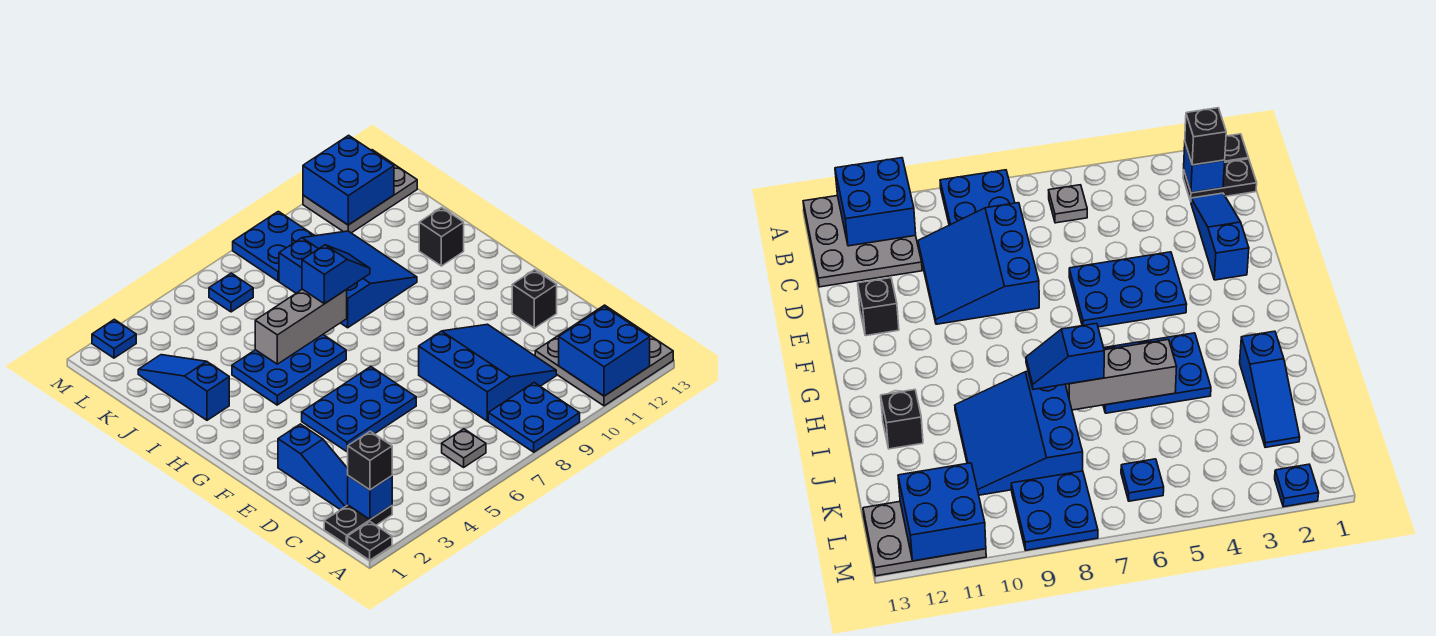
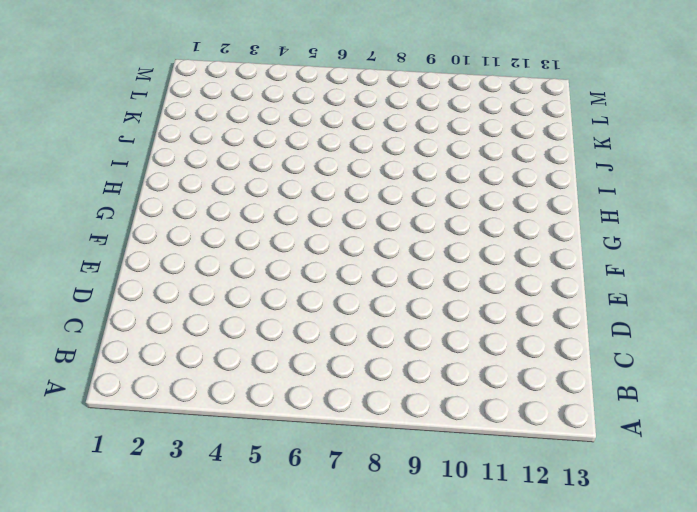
none -> black plate A1 level 1
none -> blue plate A8:B9 level 1
none -> grey plate A11:C13 level 1

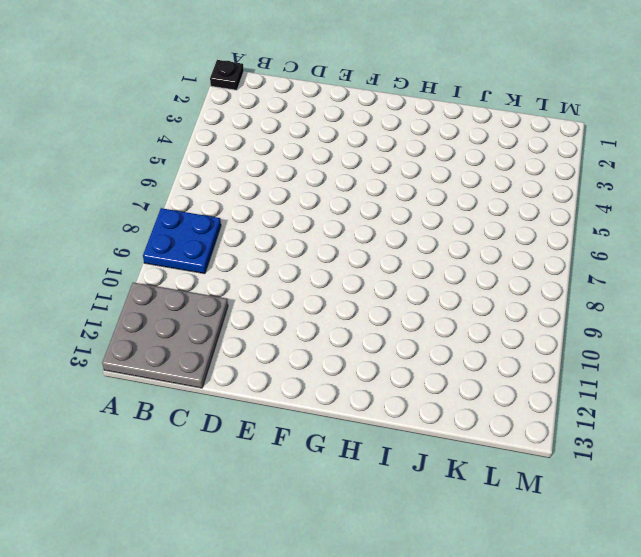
none -> black plate B1:B2 level 1
none -> grey plate B6 level 1
none -> blue slope C2:E2 level 1 top E

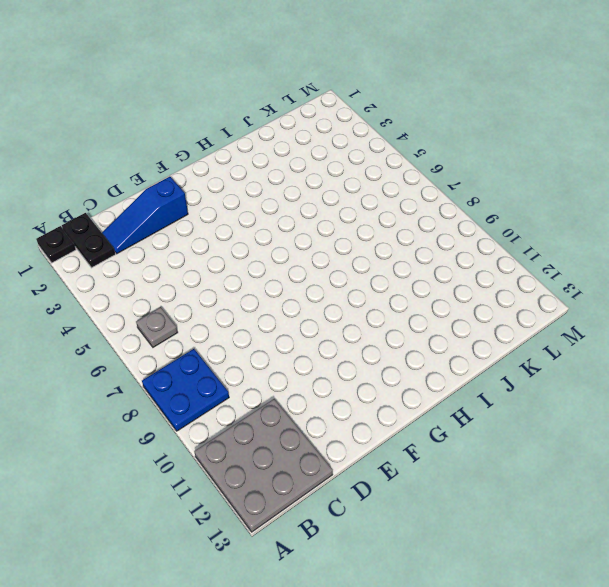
none -> blue slope C8:E10 level 1 top 8
none -> blue plate E4:F6 level 1
none -> black brick E12 level 1

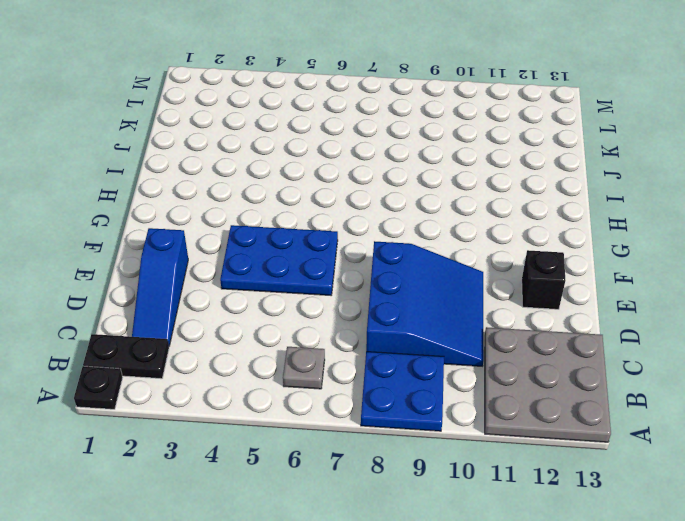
none -> blue plate H4:I6 level 1
none -> blue slope I2:K2 level 1 top I
none -> blue slope I8:K10 level 1 top 8

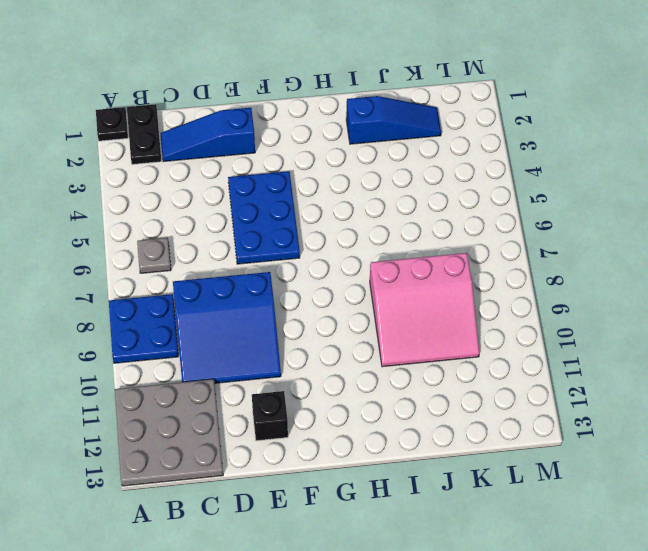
pink slope I8:K10 level 1 top 8 -> blue slope I8:K10 level 1 top 8
none -> blue plate H4:I6 level 1
none -> black brick I12 level 1
none -> blue plate L6 level 1

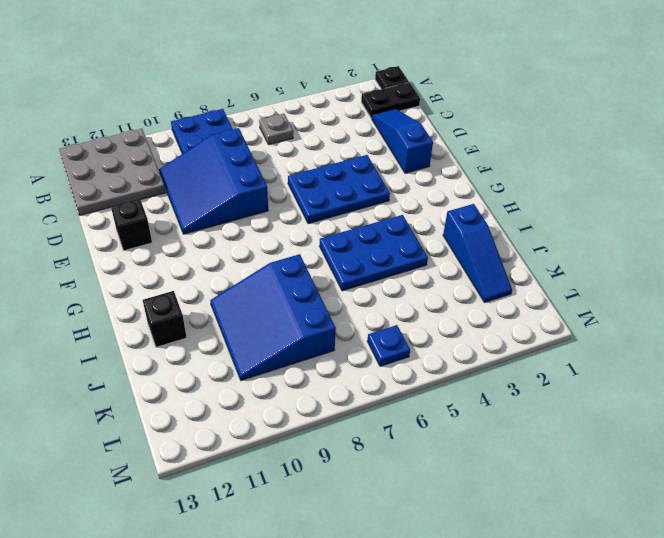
none -> blue plate L8:M9 level 1
none -> grey plate L11:M13 level 1
none -> blue plate M2 level 1

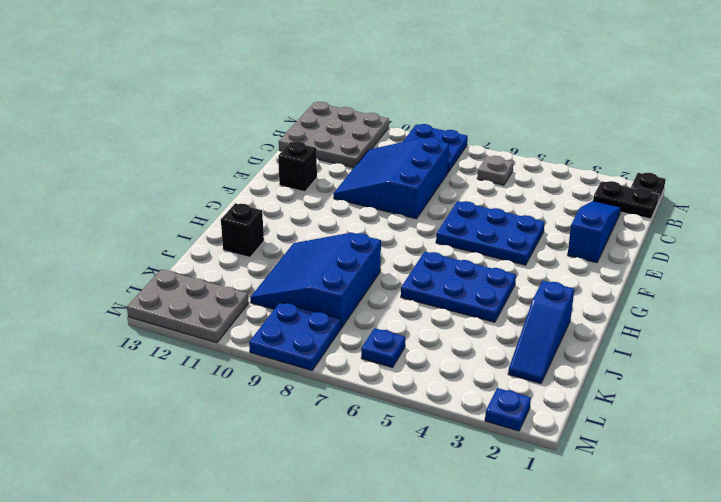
none -> blue brick A11:B12 level 2
none -> blue brick B2 level 2
none -> grey brick I5:I7 level 2

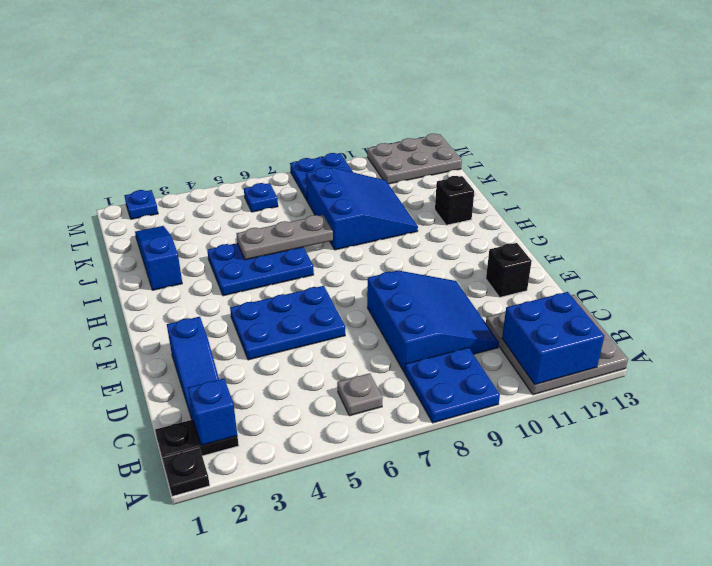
grey plate I5:I7 level 2 -> grey brick I5:I7 level 2
none -> blue brick L11:M12 level 2
none -> black brick B2 level 3
none -> blue slope I7:I8 level 3 top 7

